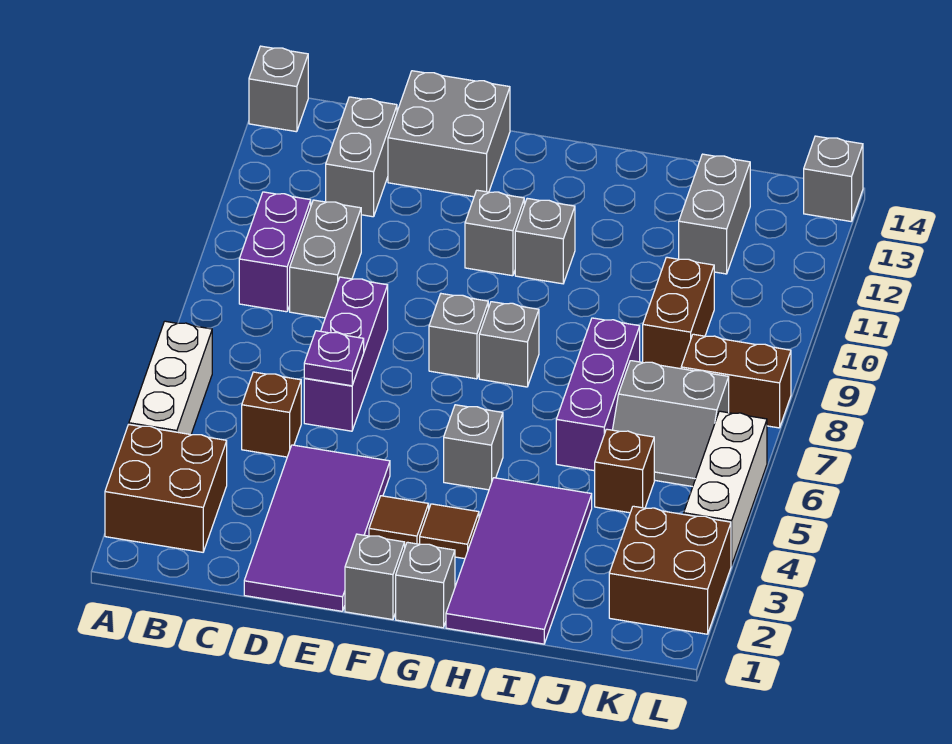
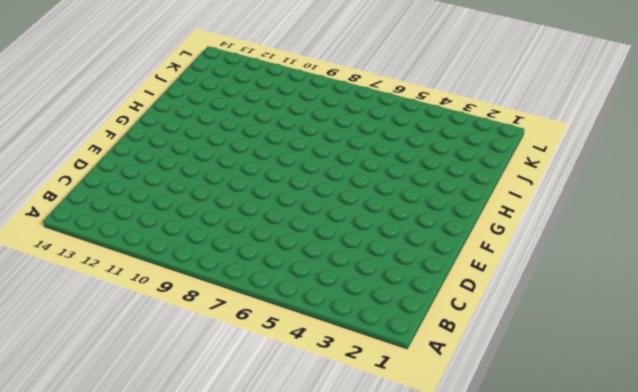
none -> brown brick A2:B3 level 1
none -> white brick A4:A6 level 1
none -> grey brick A14 level 1
none -> purple brick B9:B10 level 1

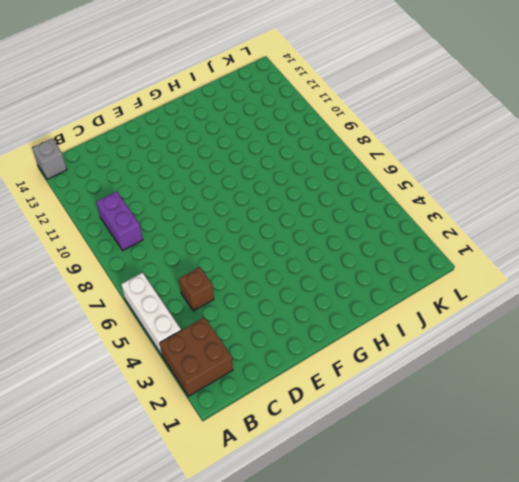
none -> grey brick C9:C10 level 1
none -> grey brick C12:C13 level 1
none -> purple tile D1:E4 level 1
none -> purple brick D6:D8 level 1

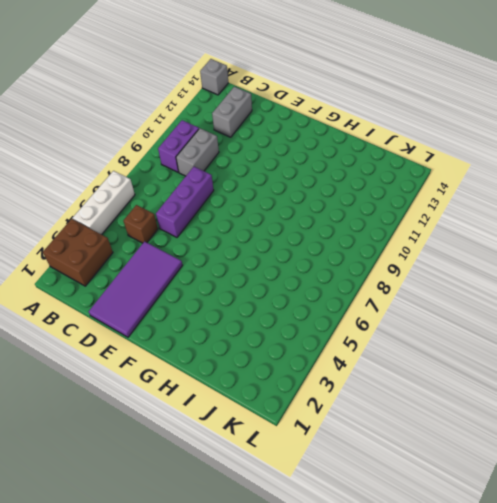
none -> grey brick D13:E14 level 1
none -> grey brick F1 level 1
none -> brown tile F3 level 1
none -> grey brick F8 level 1

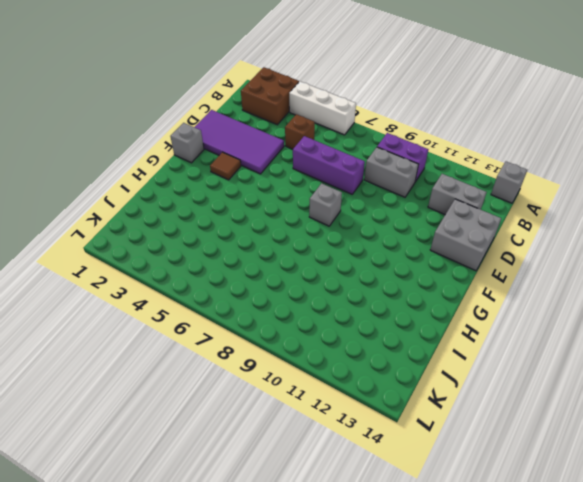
none -> grey brick F11 level 1
none -> grey brick G1 level 1
none -> brown tile G3 level 1
none -> grey brick G5 level 1

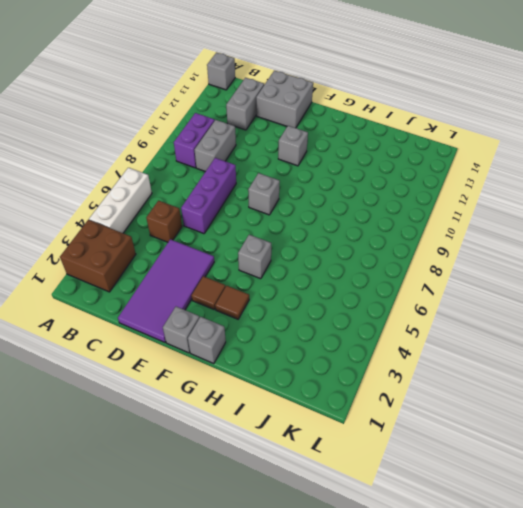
none -> grey brick G8 level 1
none -> grey brick G11 level 1
none -> purple tile H1:I4 level 1
none -> purple brick I6:I8 level 1

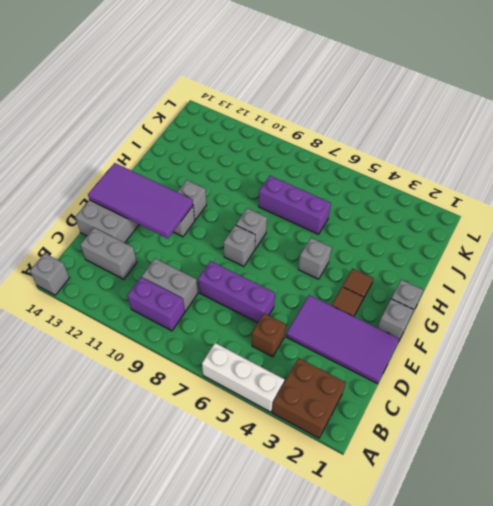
purple tile E11:F14 level 2 -> purple tile H1:I4 level 1
none -> brown brick J5 level 1
none -> grey slope J6:K7 level 1 top 7
none -> brown brick J9:J10 level 1
none -> grey brick J12:J13 level 1

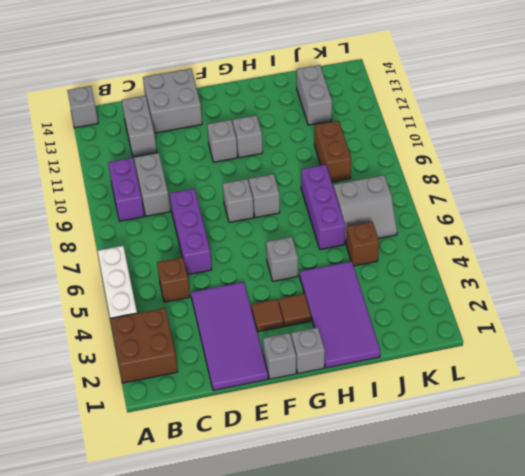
none -> brown brick K2:L3 level 1
none -> brown brick K8:L8 level 1
none -> white brick L4:L6 level 1
none -> grey brick L14 level 1

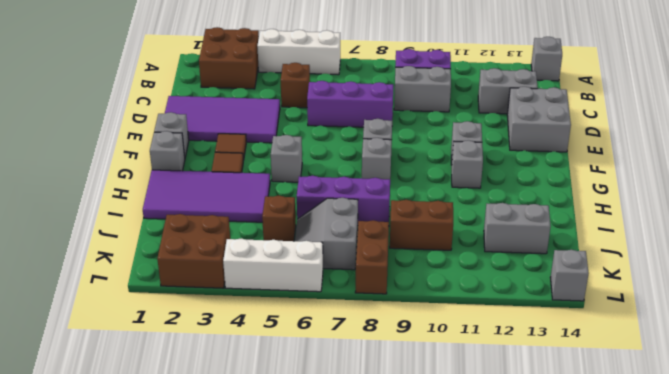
none -> purple plate D6 level 2

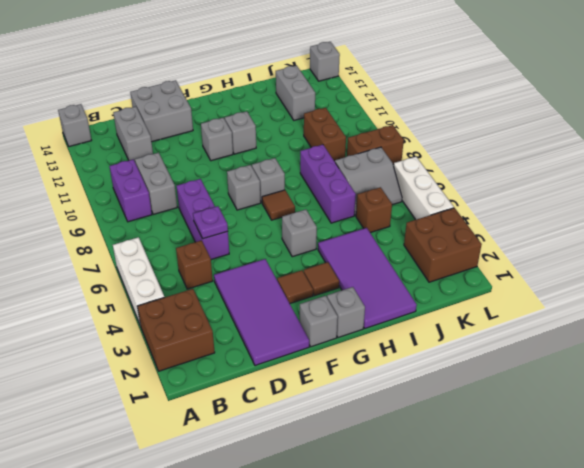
brown tile G7 level 1 -> none

